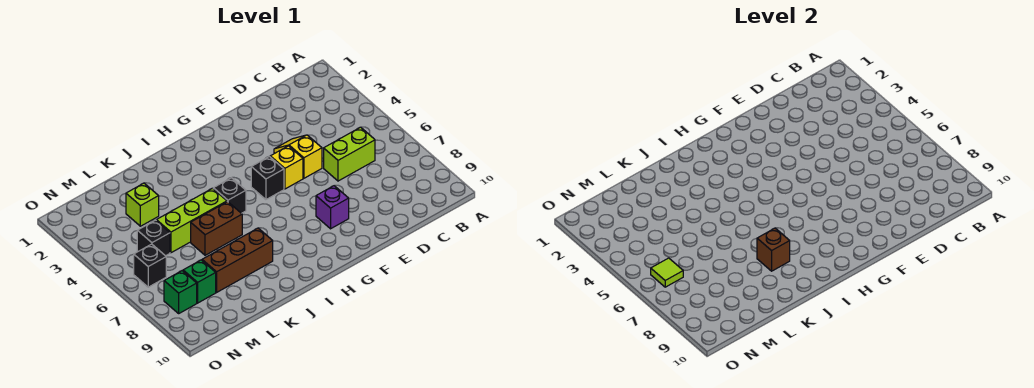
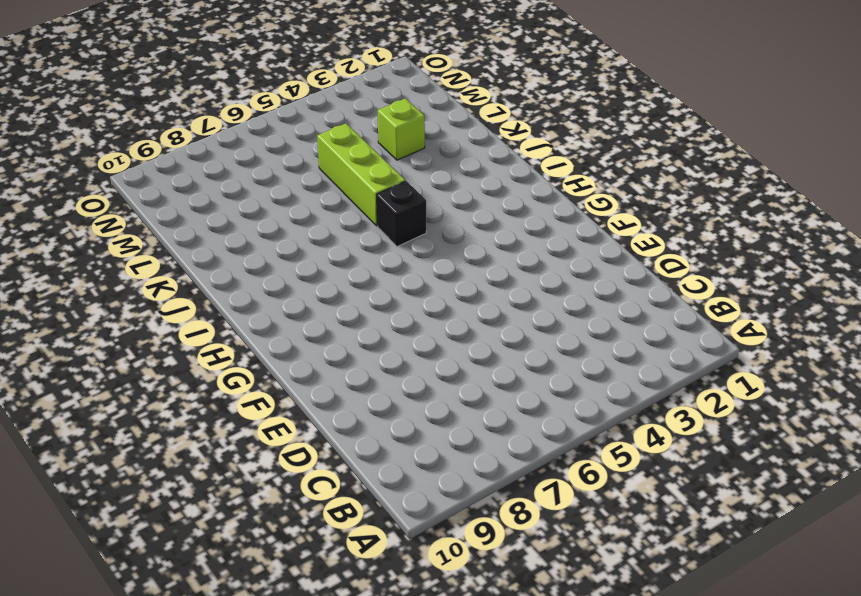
none -> lime brick C6:D6 level 1
none -> yellow slope E4:E5 level 1 top 5
none -> yellow brick F5 level 1

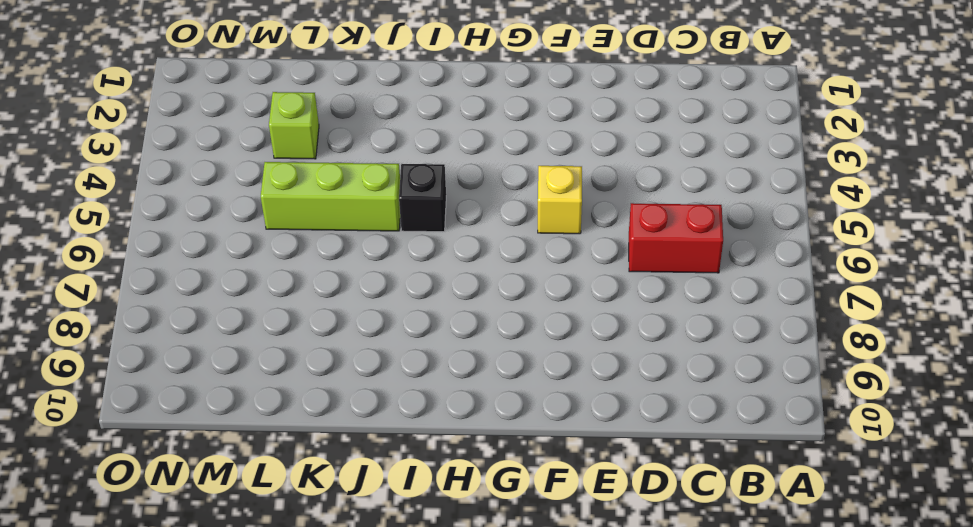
red brick C6:D6 level 1 -> lime brick C6:D6 level 1
none -> yellow slope E4:E5 level 1 top 5
none -> purple brick F8 level 1
none -> black brick G5 level 1

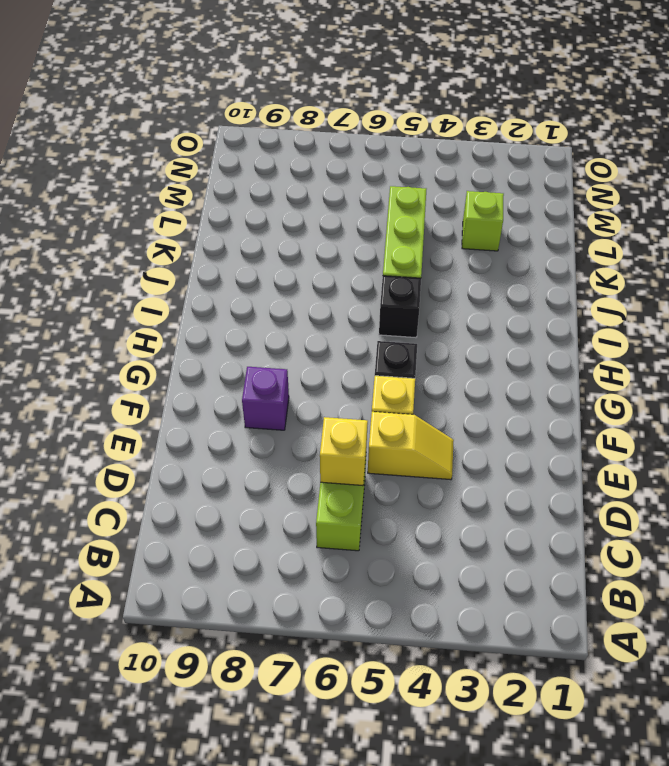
yellow brick D6 level 2 -> none
none -> brown brick J6:K6 level 1
none -> brown brick J8:L8 level 1
none -> black brick M5 level 1

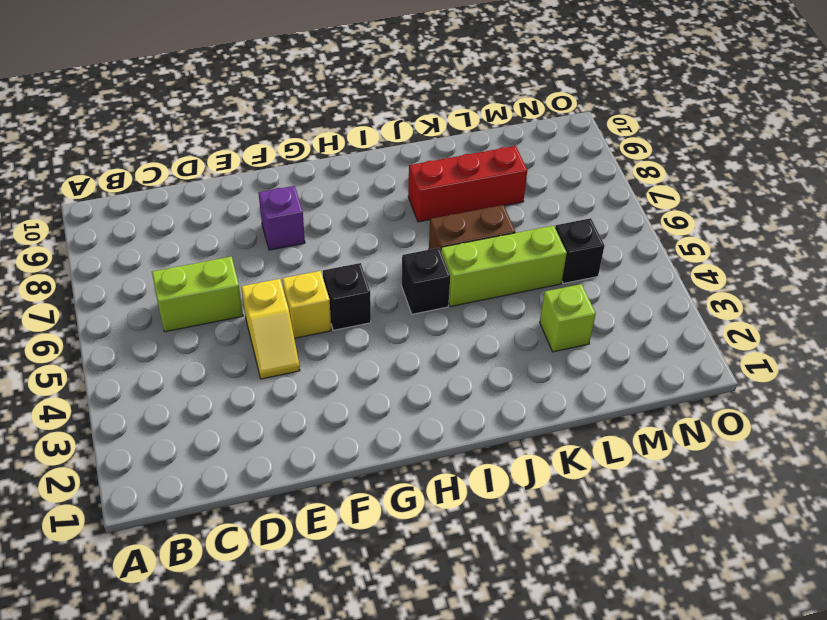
red brick J8:L8 level 1 -> brown brick J8:L8 level 1
none -> green brick M8 level 1
none -> black brick N6 level 1
none -> green brick N8 level 1

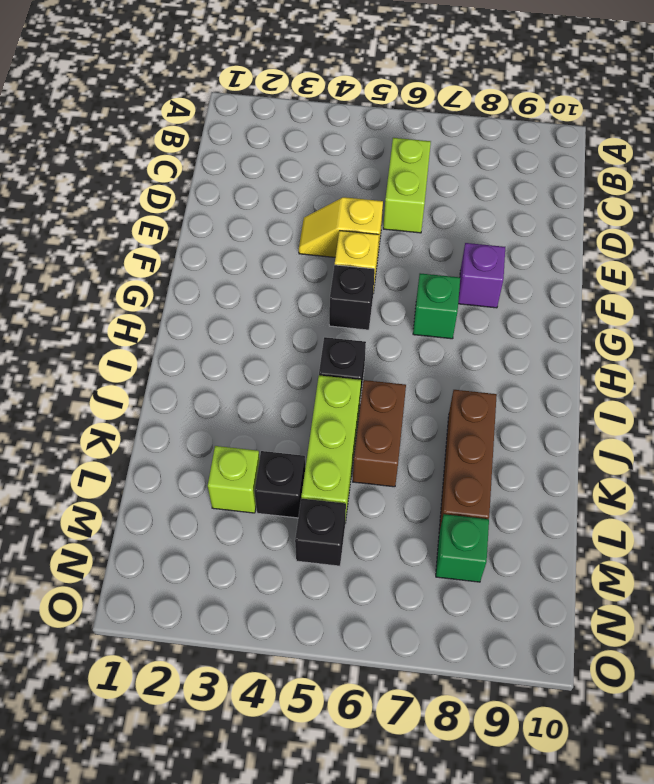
green brick G7 level 1 -> green brick N8 level 1
black brick L4 level 1 -> black brick N6 level 1
none -> brown brick J8 level 2
none -> lime tile N6 level 2

